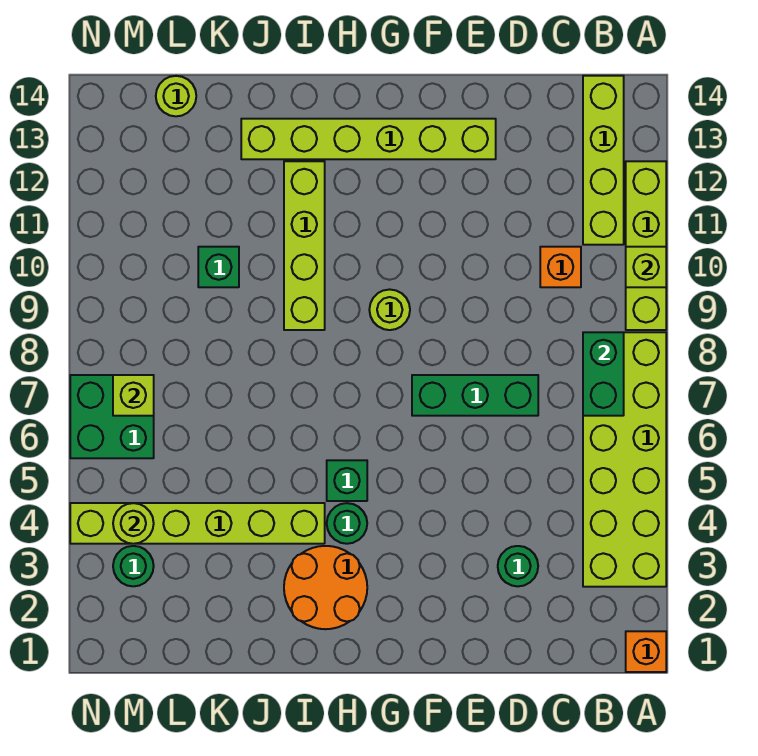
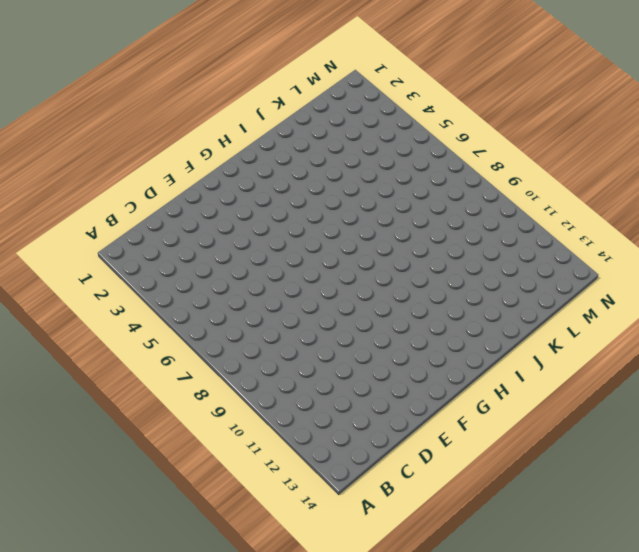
none -> orange brick A1 level 1
none -> lime brick A3:B8 level 1
none -> lime brick A9:A12 level 1

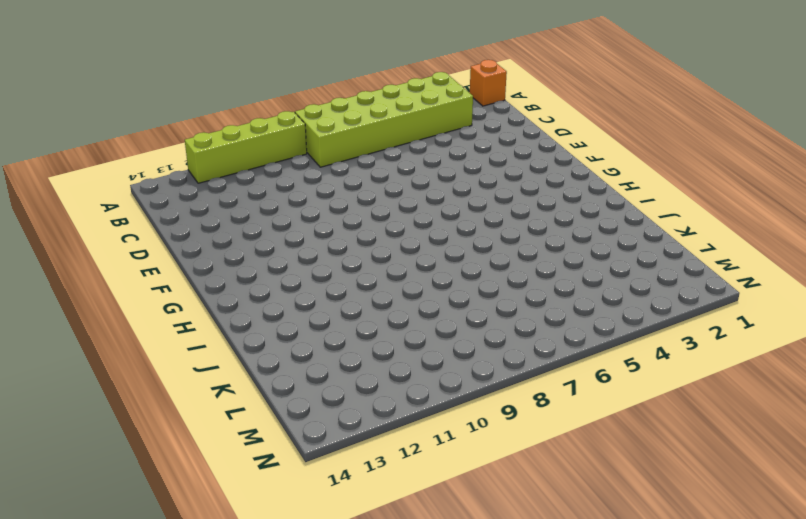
none -> lime brick B11:B14 level 1
none -> orange brick C10 level 1
none -> green round brick D3 level 1

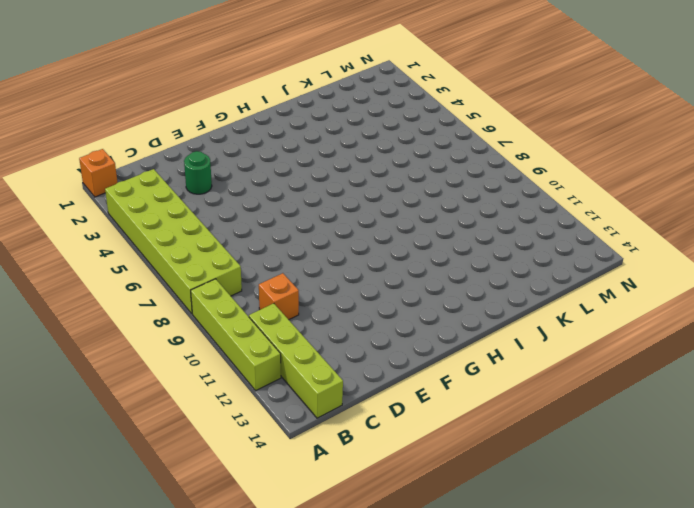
none -> green brick D7:F7 level 1
none -> lime brick E13:J13 level 1
none -> lime round brick G9 level 1

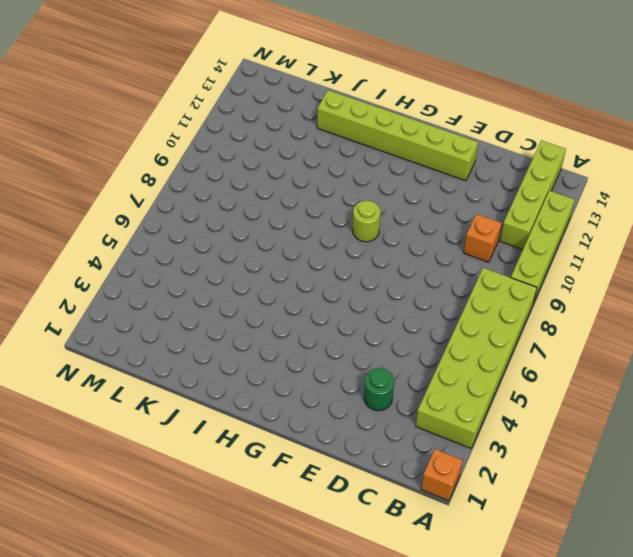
none -> green brick D7:F7 level 1
none -> orange round brick H2:I3 level 1
none -> green round brick H4 level 1

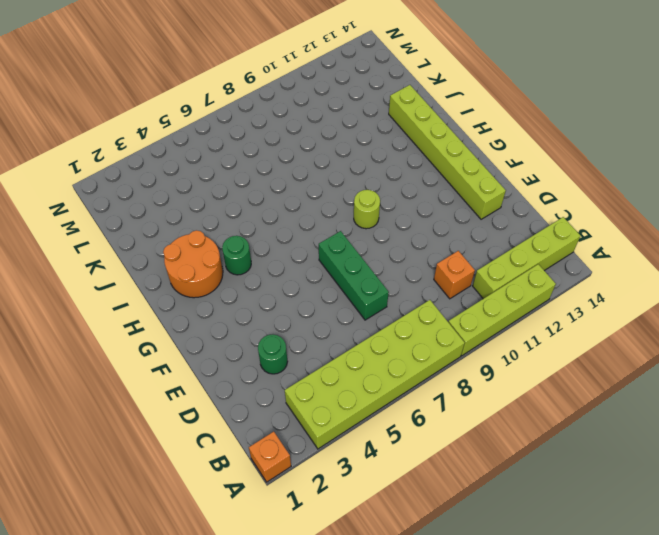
none -> green brick H5 level 1
none -> lime brick I4:N4 level 1
none -> lime brick I9:I12 level 1

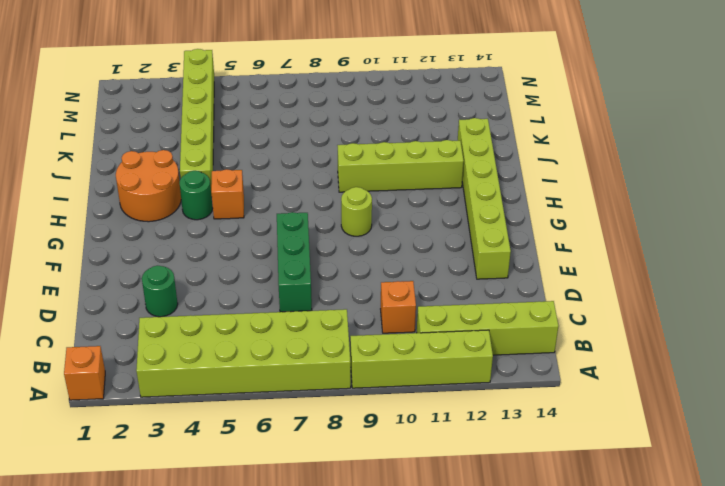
orange brick H5 level 1 -> green brick H5 level 1
none -> green brick K10 level 1
none -> lime round brick L14 level 1
none -> green round brick M3 level 1

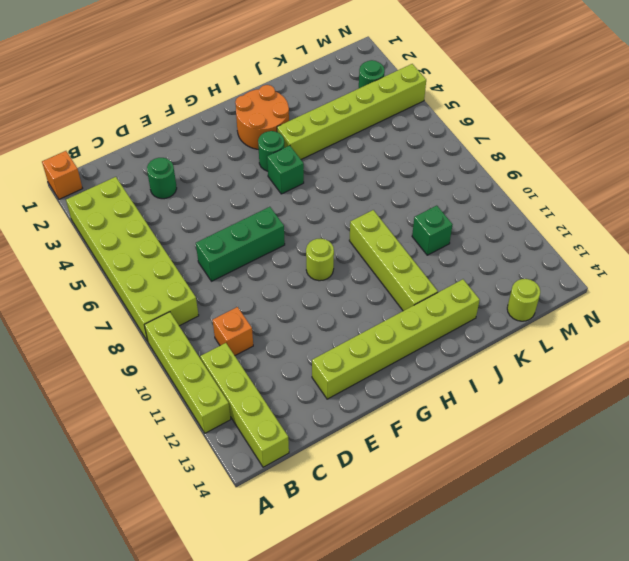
none -> green brick M6:N7 level 1
none -> lime brick A10 level 2
none -> green brick B7:B8 level 2

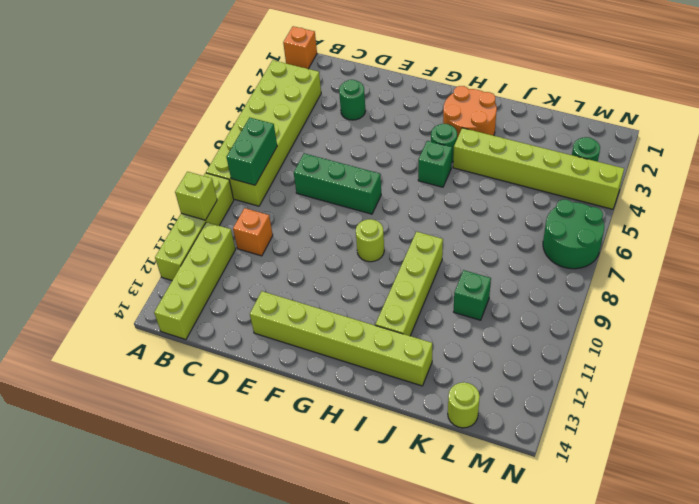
green round brick M6:N7 level 1 -> green brick M6:N7 level 1
none -> lime round brick M4 level 2
none -> lime brick M7 level 2

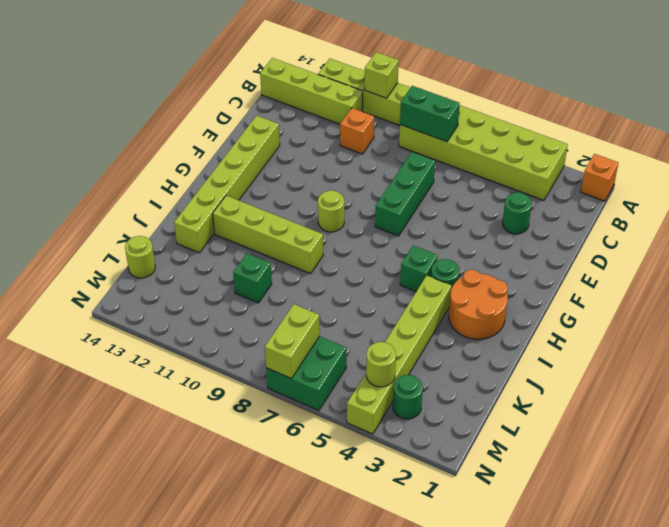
lime brick M7:N7 level 2 -> lime brick M7 level 2

